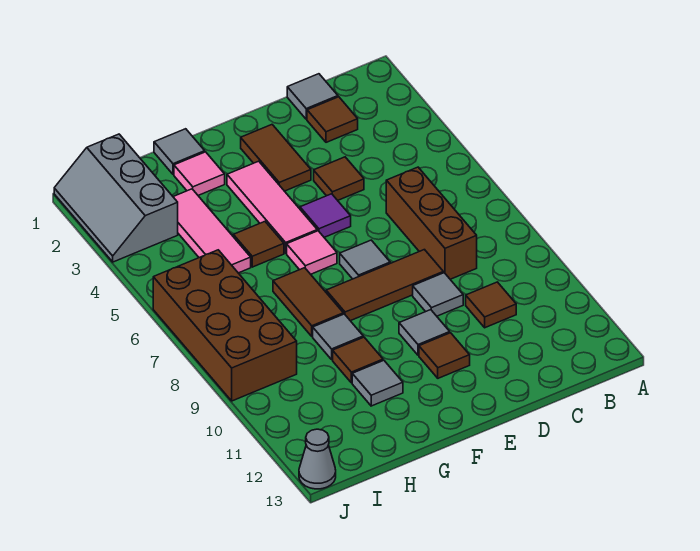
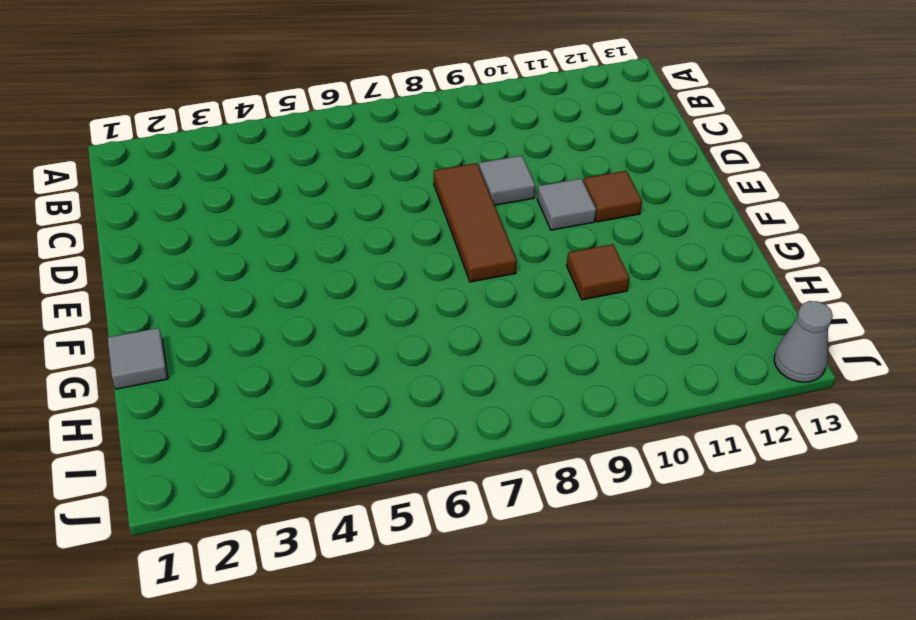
none -> grey tile C1 level 1
none -> brown tile C2 level 1
none -> brown brick C6:C8 level 1

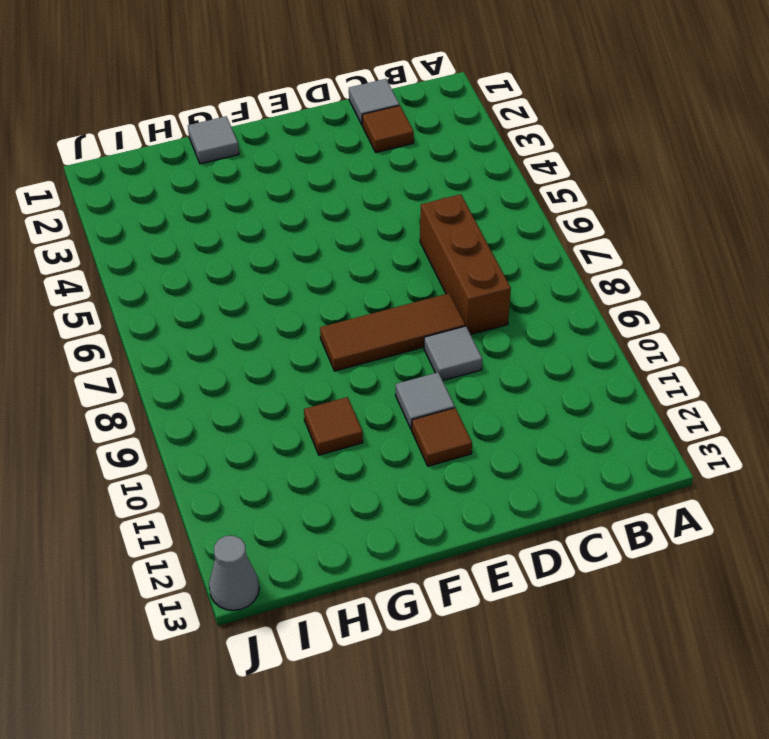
none -> brown tile C10 level 1
none -> brown tile D4 level 1
none -> brown tile E2:E3 level 1

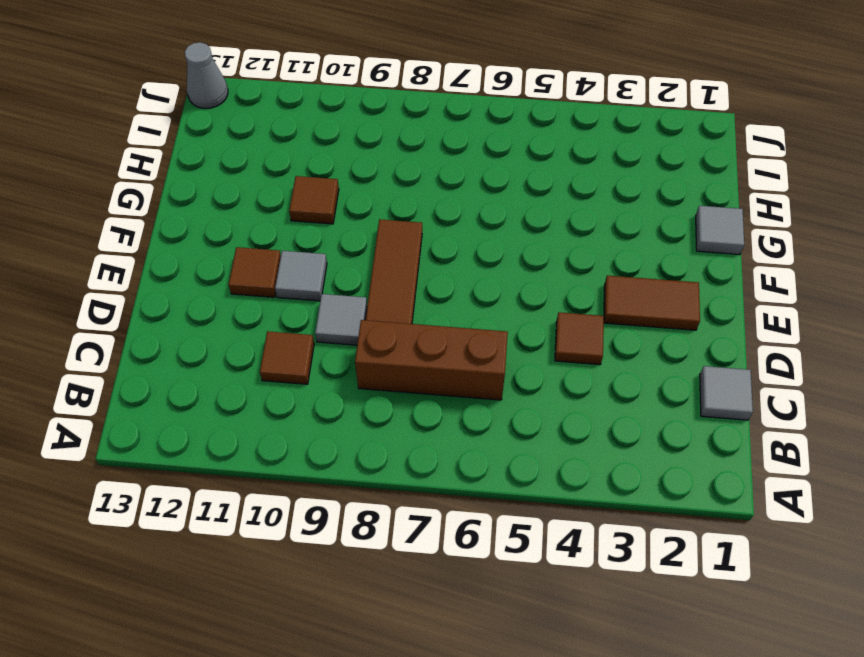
none -> brown tile C2 level 1
none -> purple tile E5 level 1
none -> grey tile E7 level 1

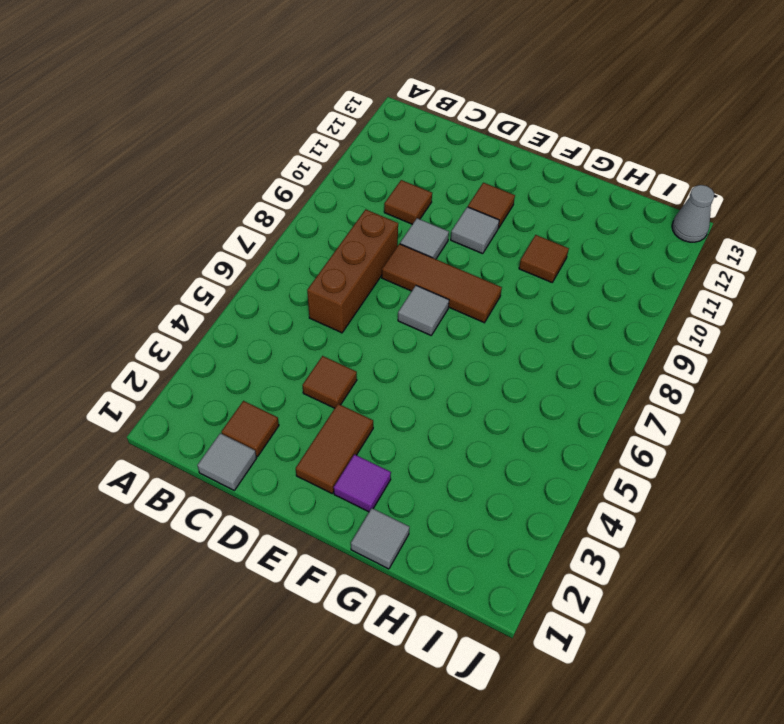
purple tile F2 level 1 -> purple tile E5 level 1
none -> pink tile F3:F5 level 1
none -> pink tile F6 level 1
none -> pink tile G2 level 1

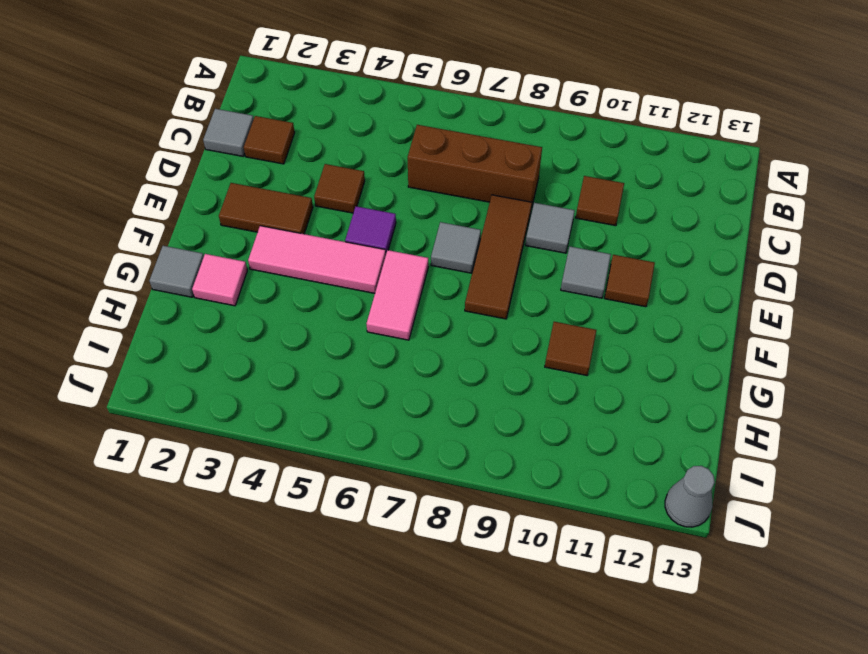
pink tile F6:G6 level 1 -> pink tile F6 level 1
none -> brown tile G5 level 1
none -> brown tile G7:G8 level 1
none -> grey tile G9 level 1

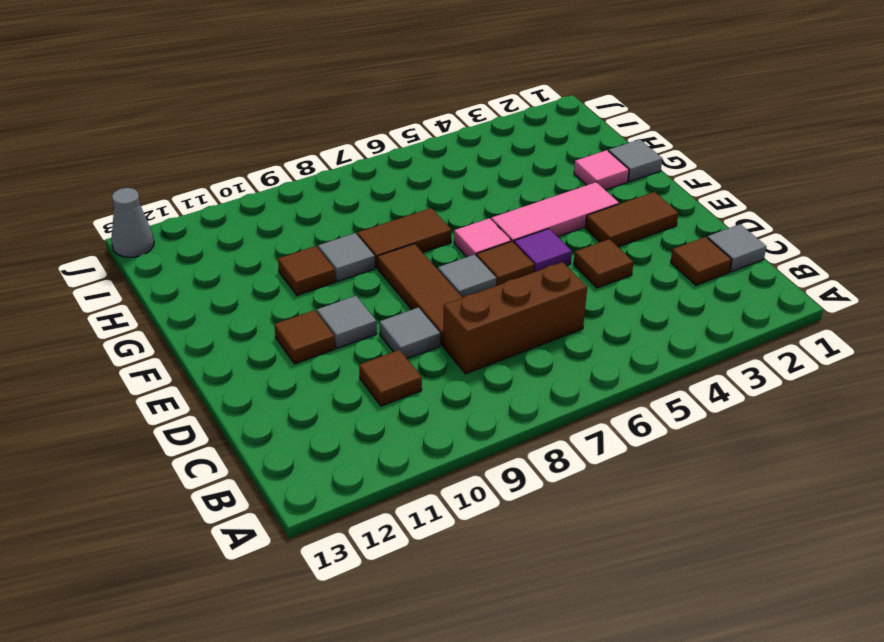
brown tile E6 level 1 -> brown tile G5 level 1
none -> grey tile G11 level 1
none -> pink tile H3:H5 level 1
none -> grey slope I1:J3 level 1 top I

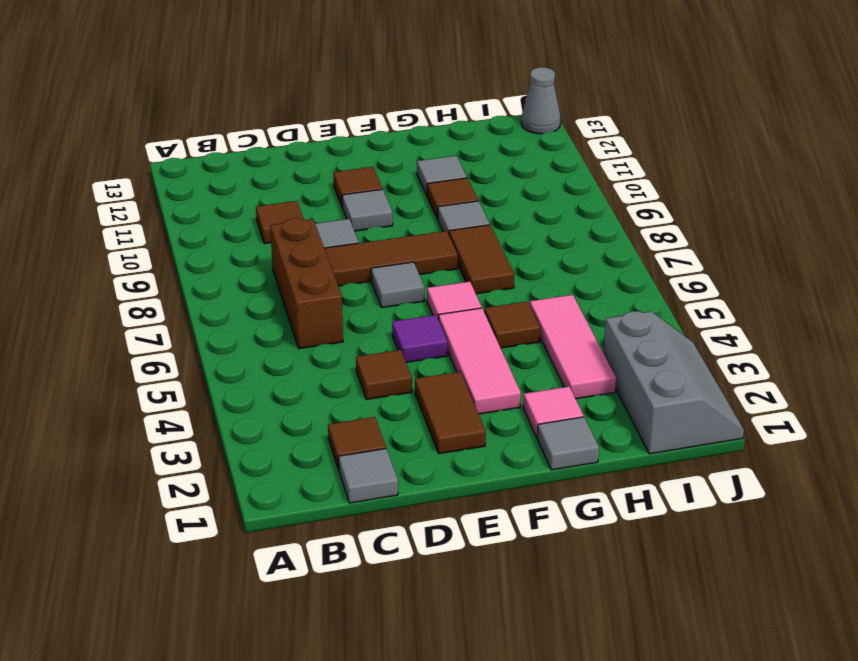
none -> brown brick I6:J9 level 1

